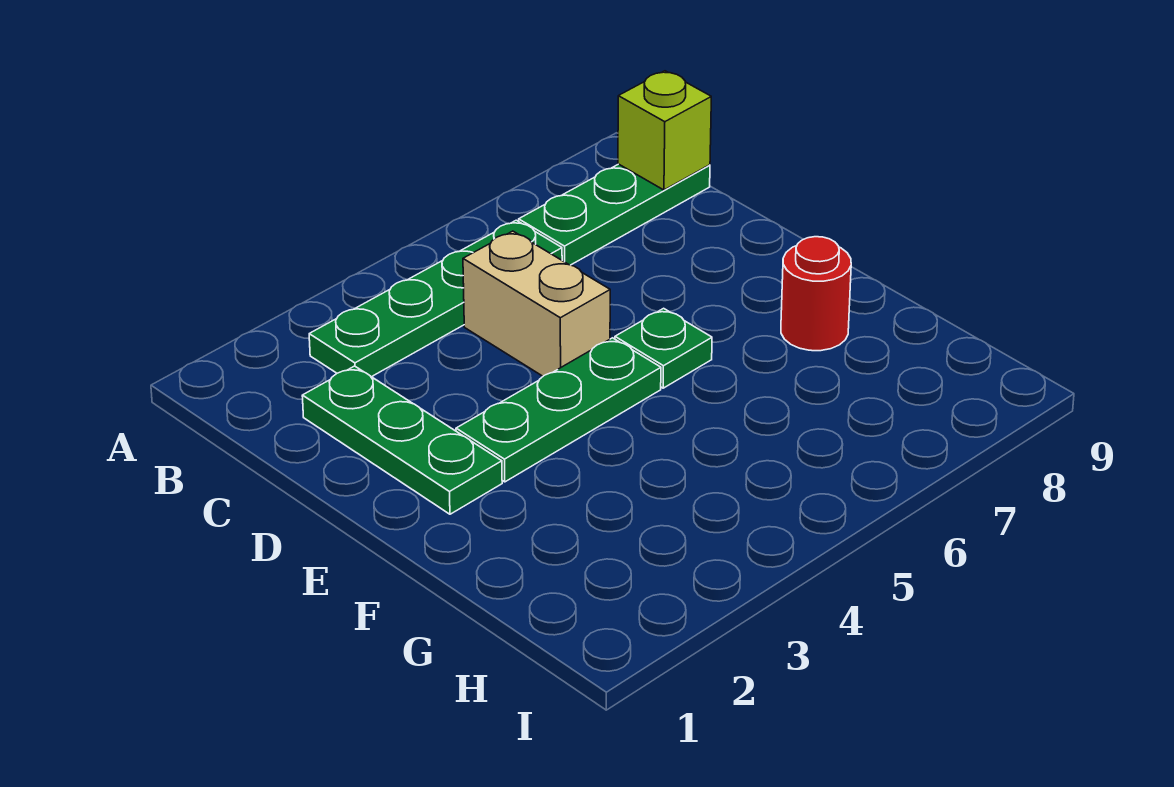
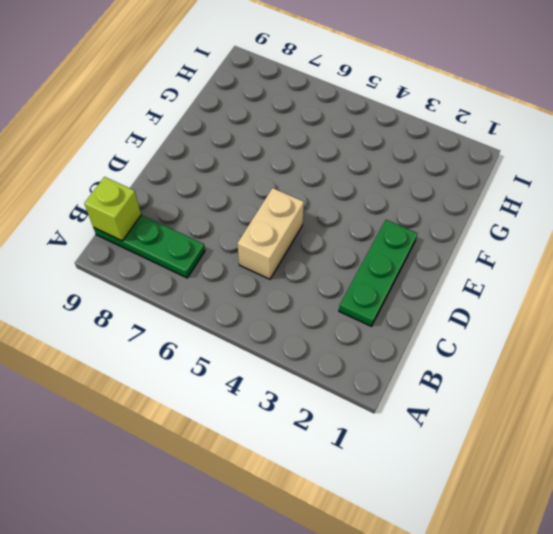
none -> green plate B3:B6 level 1
none -> green plate E3:E5 level 1

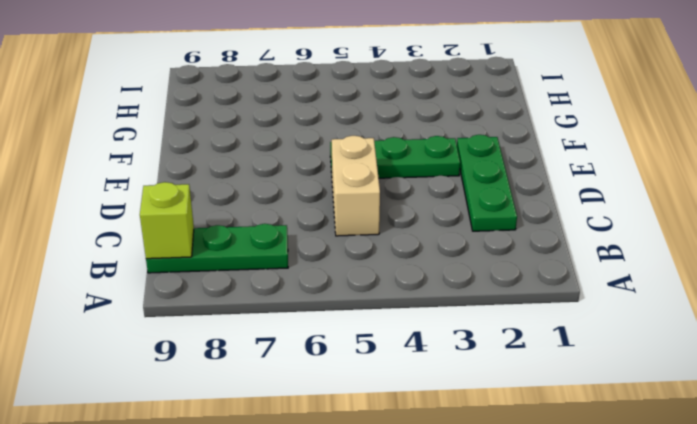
none -> green plate B3:B6 level 1
none -> green plate E6 level 1

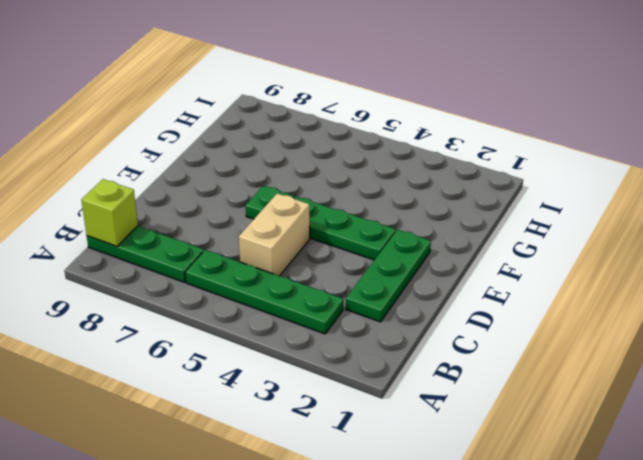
none -> red round brick F8 level 1

